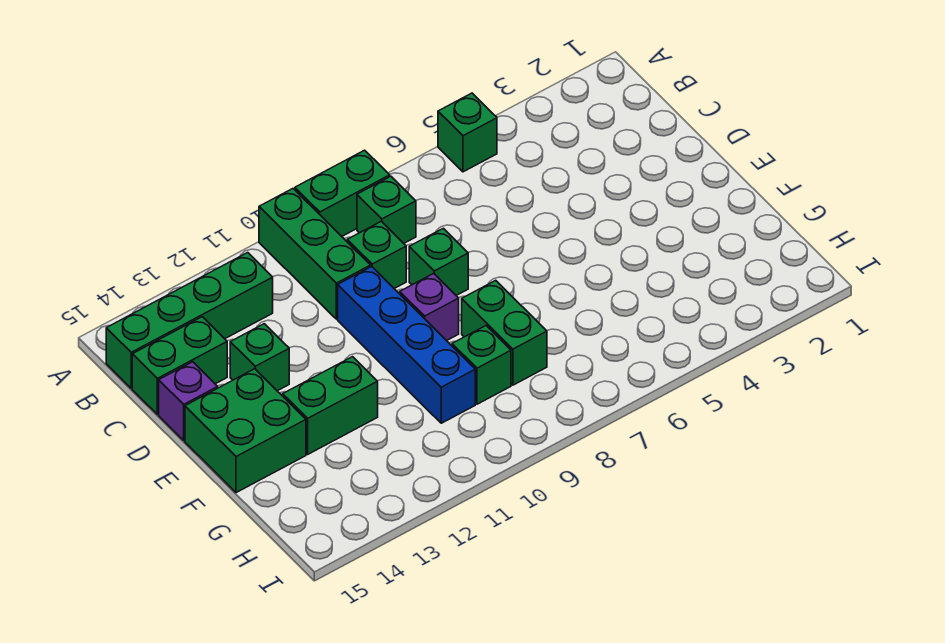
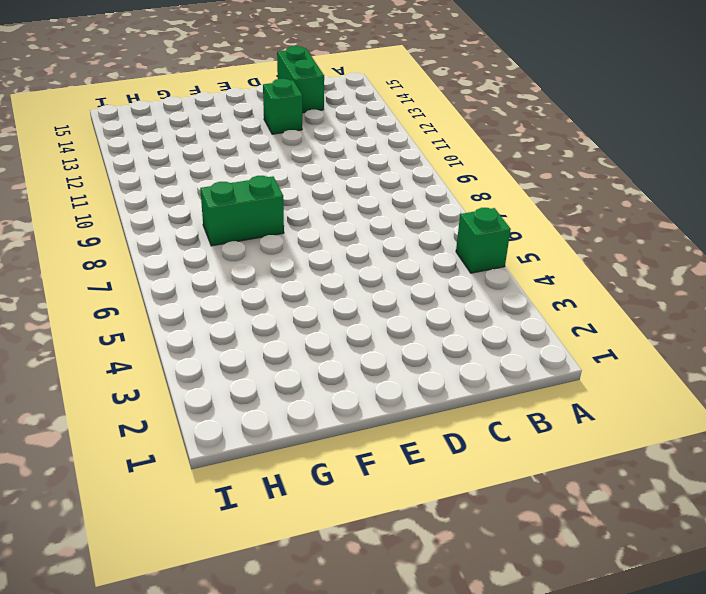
none -> green brick A8:A9 level 1
none -> green brick A10:C10 level 1
none -> green brick B8 level 1

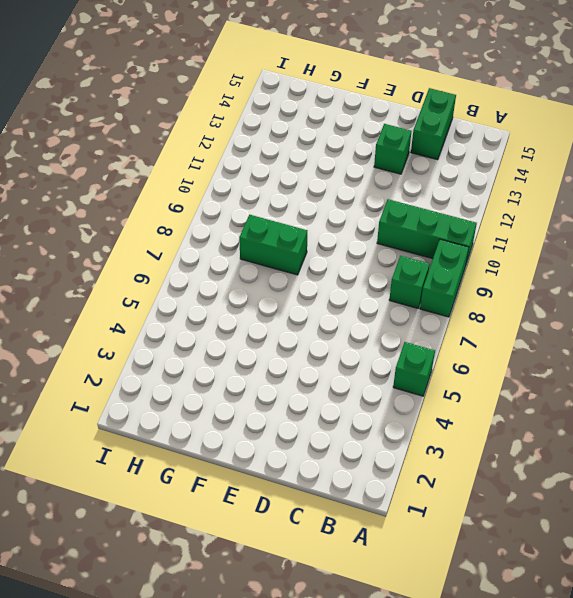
none -> green brick B12:B15 level 1
none -> green brick C9 level 1
none -> green brick D8 level 1

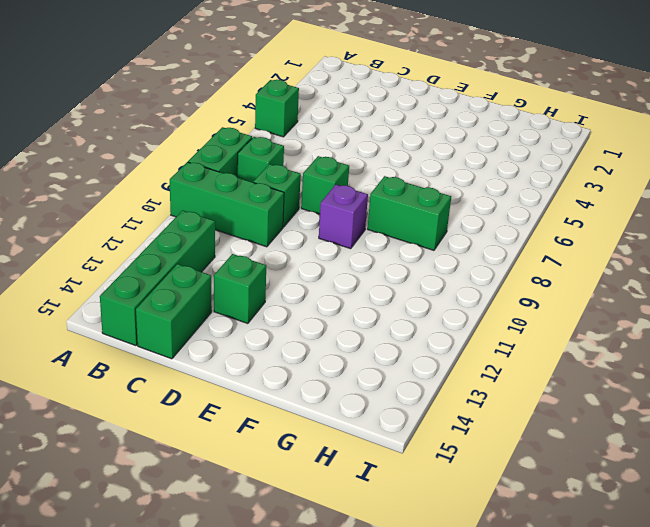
none -> blue brick D10:G10 level 1
none -> purple brick D15 level 1
none -> green brick E14:F15 level 1

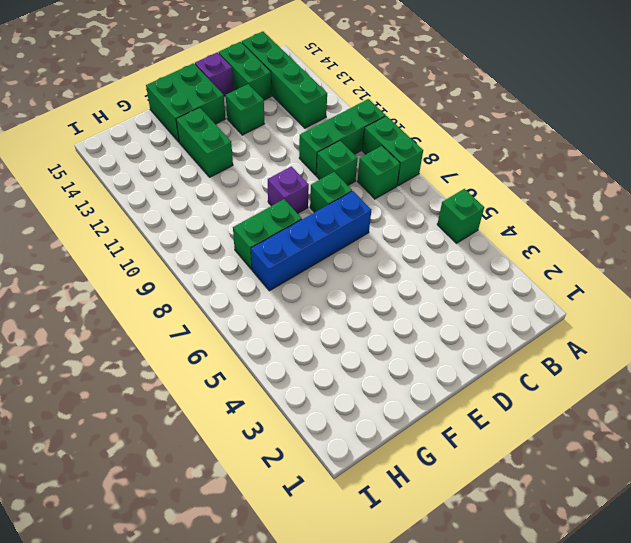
blue brick D7:G7 level 1 -> blue brick D10:G10 level 1
none -> green brick G9 level 1

